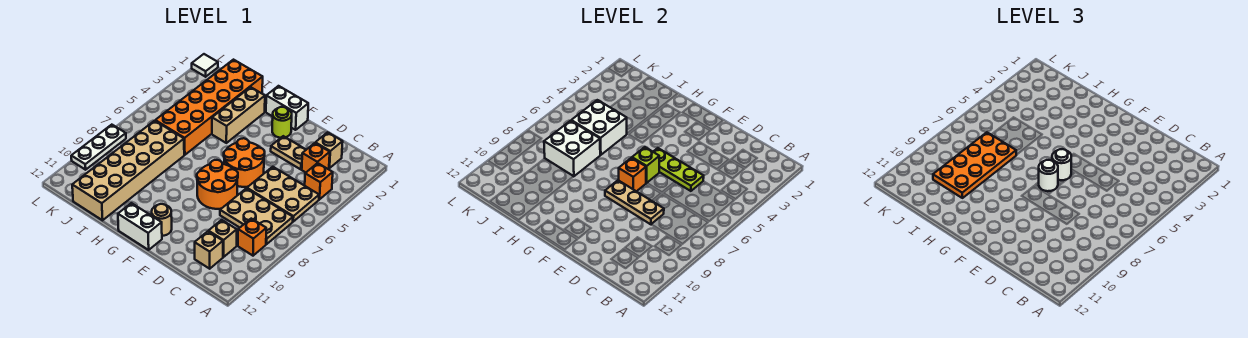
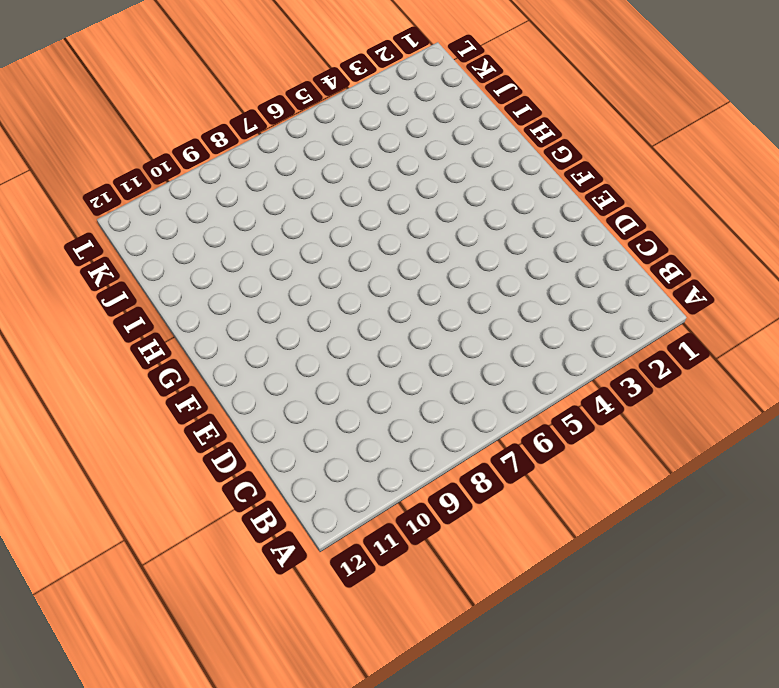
none -> orange brick B4 level 1
none -> tan plate B5:D6 level 1
none -> tan plate B7:D8 level 1

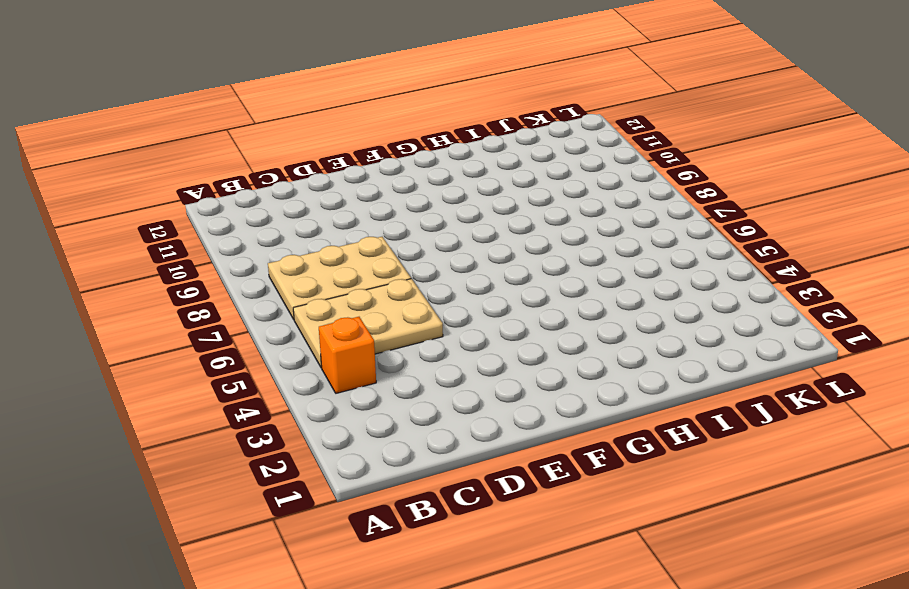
none -> orange brick B9 level 1
none -> tan brick C2 level 1
none -> orange brick C3 level 1

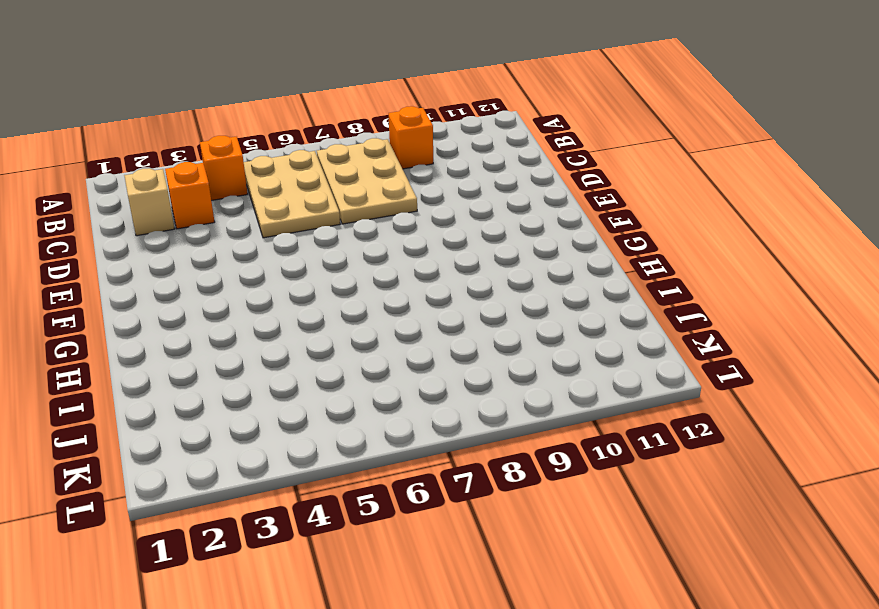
none -> tan brick C10 level 1
none -> tan brick C11 level 1
none -> tan plate D3:E3 level 1

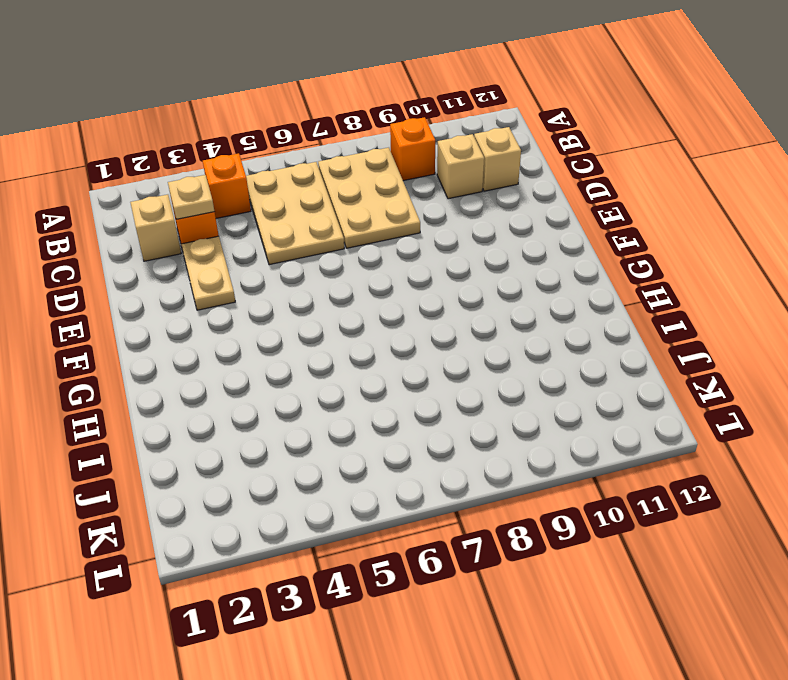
tan plate C3 level 2 -> none
none -> orange round brick E5:F6 level 1
none -> orange round brick E7:F8 level 1
none -> white brick F1:G1 level 1

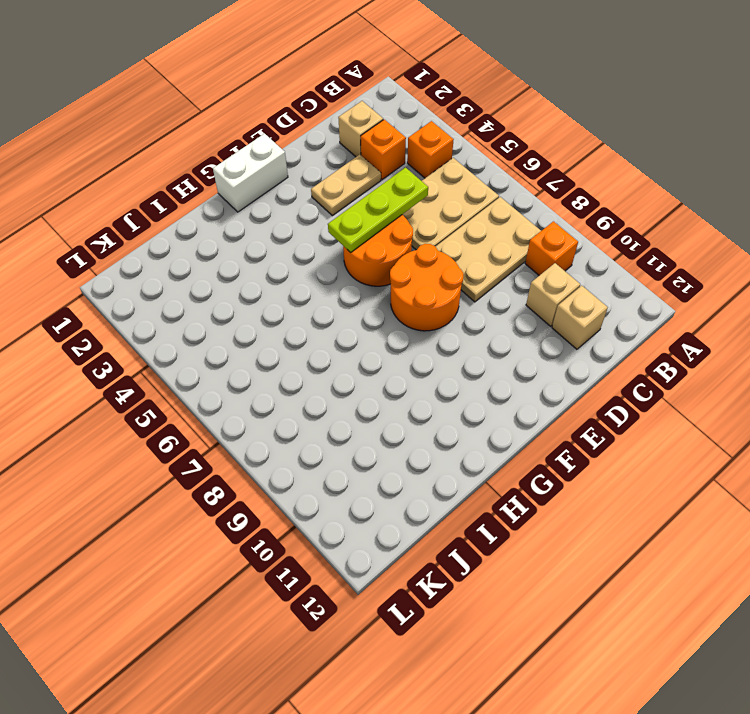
none -> lime round brick F2 level 1
none -> tan round brick F11 level 1
none -> white brick F12:G12 level 1

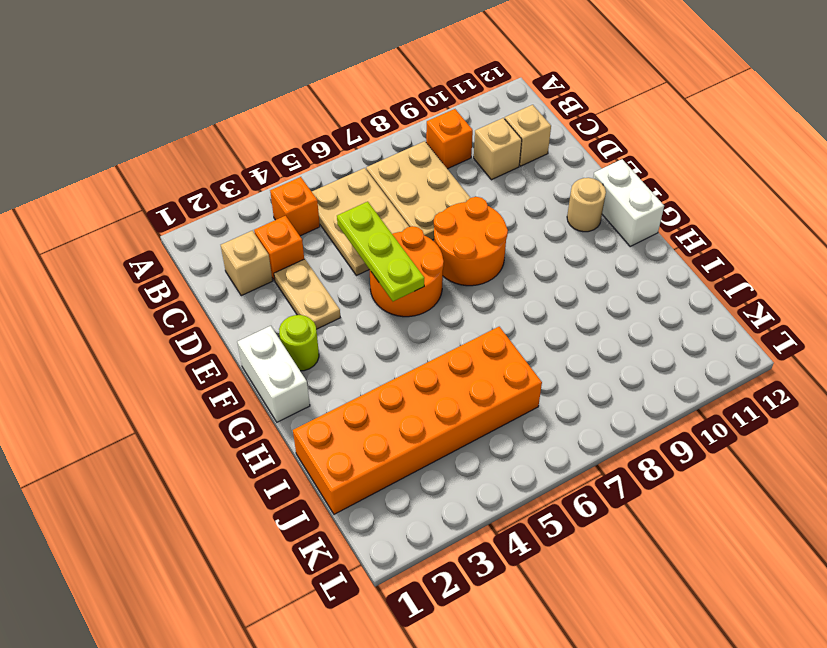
none -> tan brick H2:H4 level 1
none -> tan brick I7:J12 level 1
none -> white tile L1 level 1

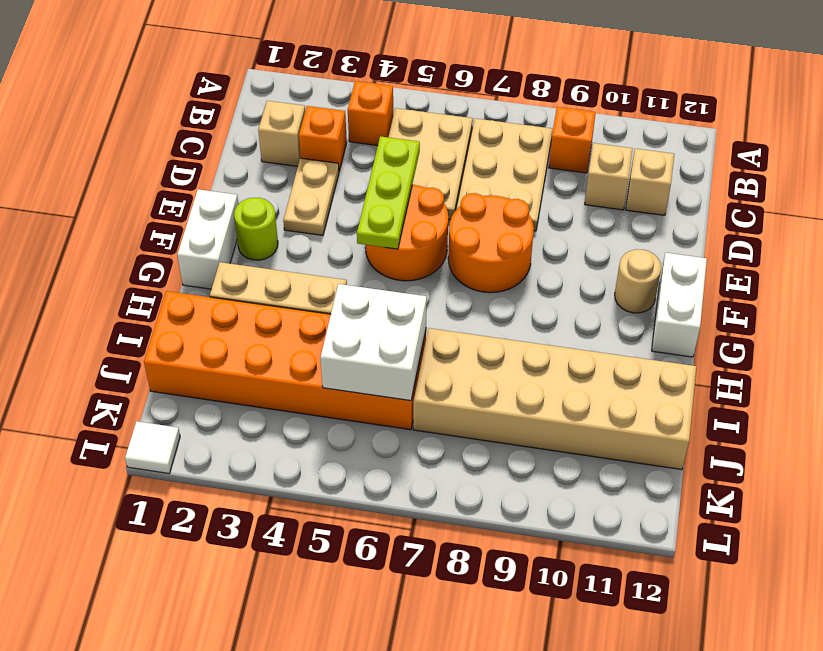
none -> white plate L8:L10 level 1
none -> tan plate D8:F8 level 2
none -> lime brick F6 level 2

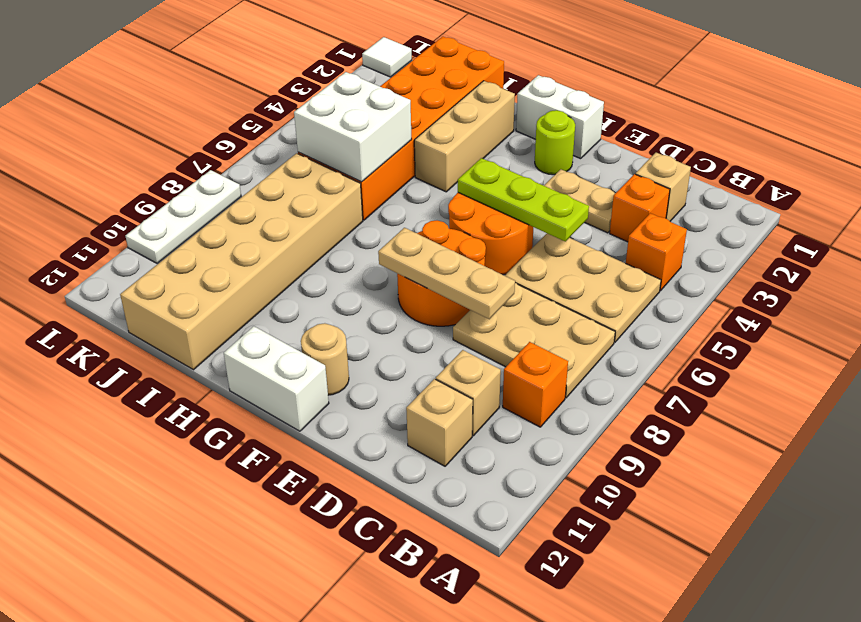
none -> lime brick F6 level 2
none -> orange brick F7 level 2
none -> white brick I7:J8 level 2

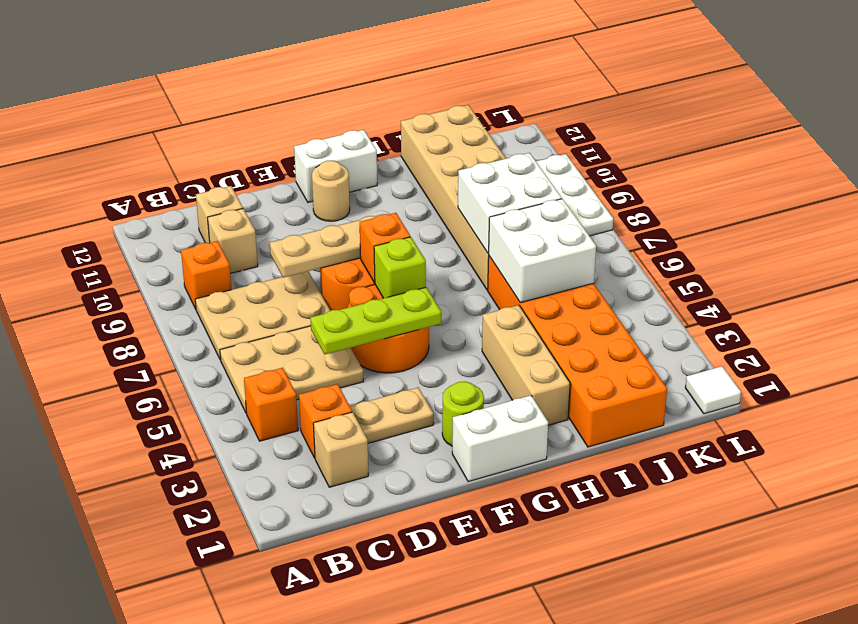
none -> white round brick F6 level 3
none -> white round brick F7 level 3
none -> orange plate I7:J10 level 3

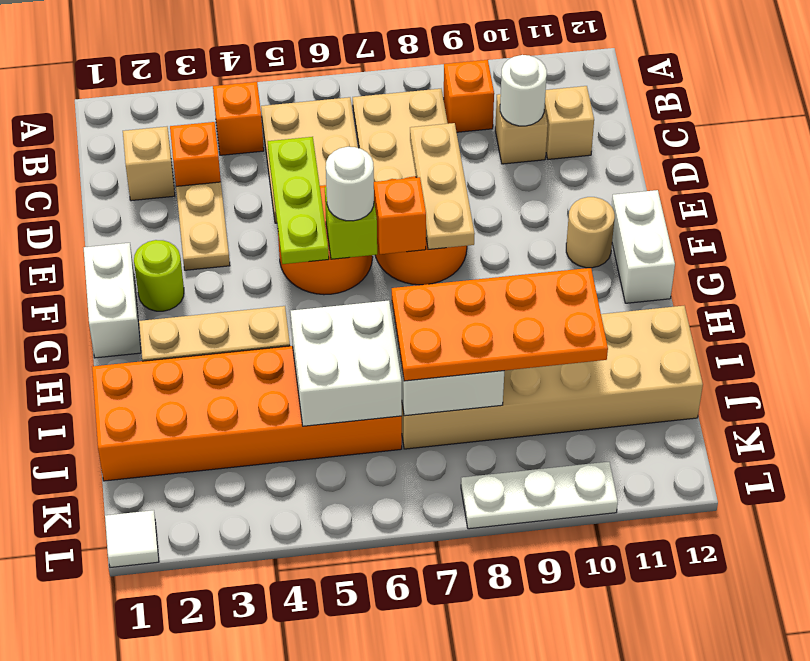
white round brick C10 level 2 -> white round brick F7 level 3

